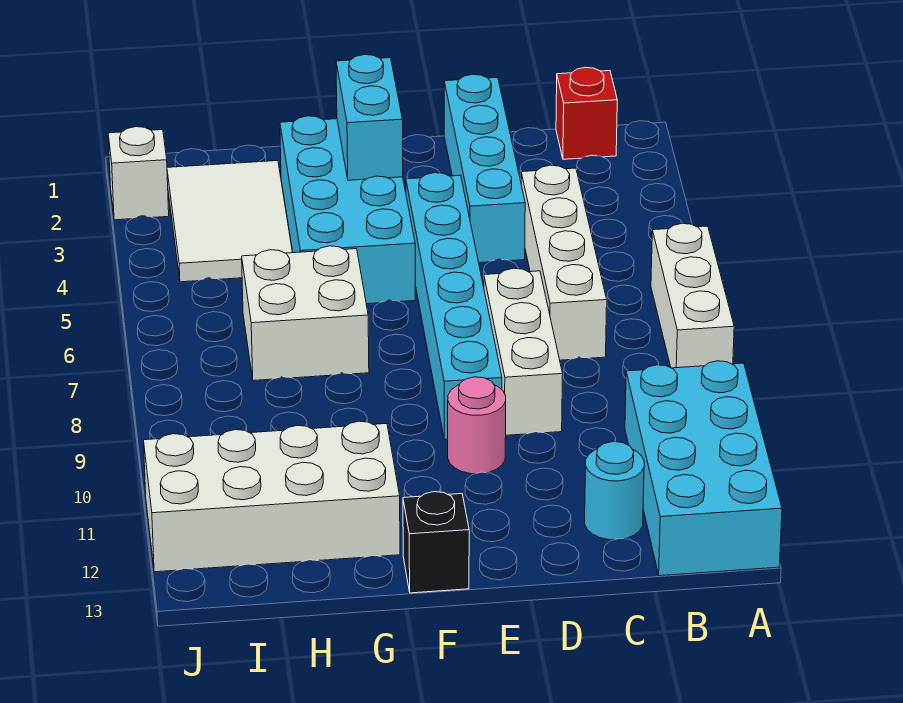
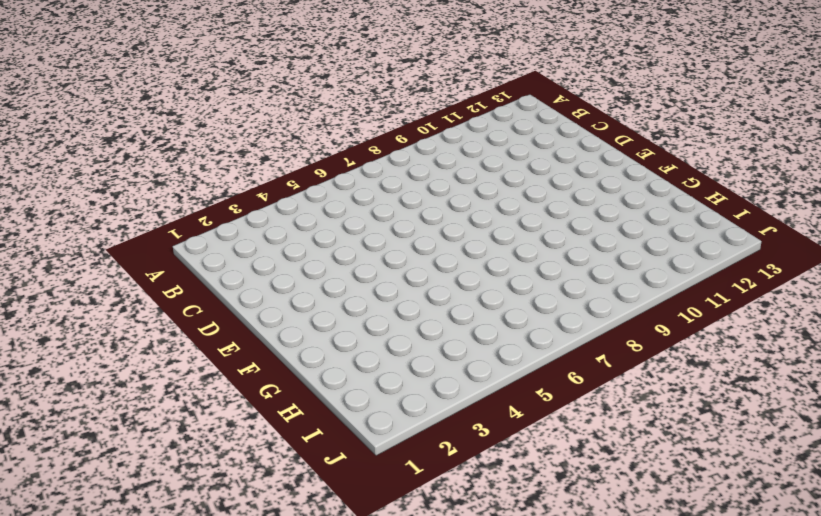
none -> white brick A6:A8 level 1
none -> cyan brick A10:B13 level 1
none -> red brick B1 level 1

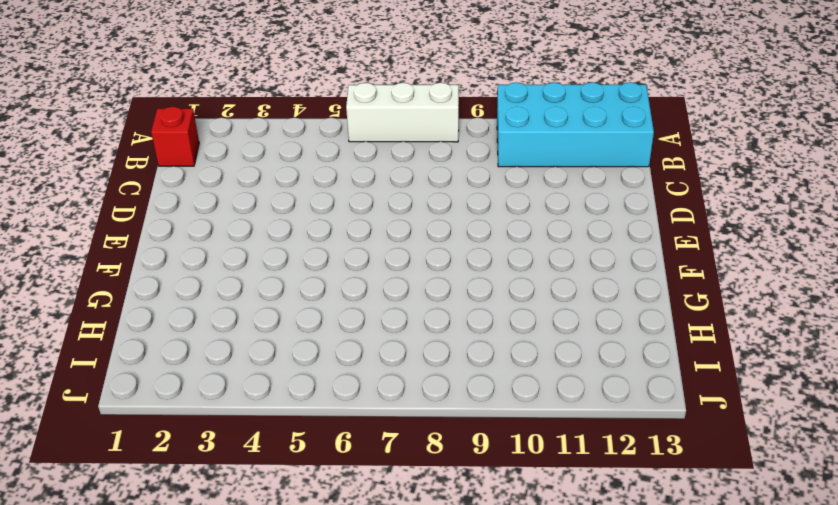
none -> white brick C4:C7 level 1
none -> cyan round brick C12 level 1
none -> cyan brick D1:D4 level 1

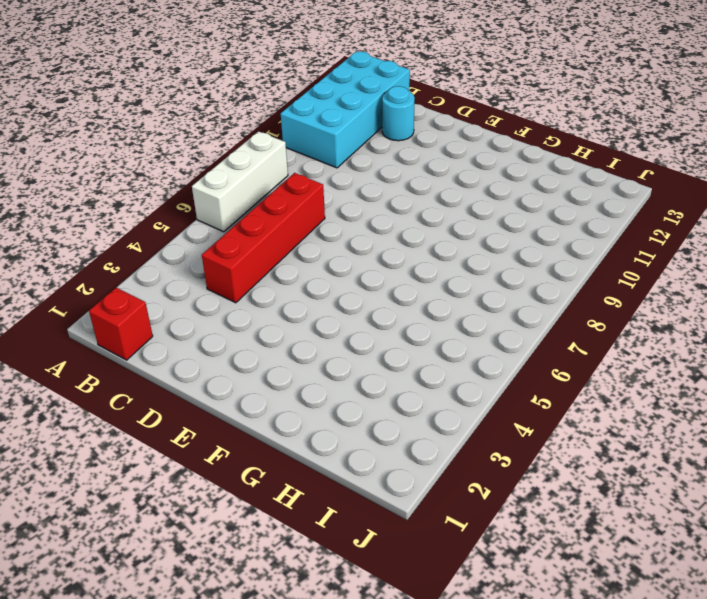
red brick C4:C7 level 1 -> white brick C4:C7 level 1
none -> cyan brick D1:D4 level 1
none -> white brick D7:D9 level 1
none -> cyan brick E4:E9 level 1

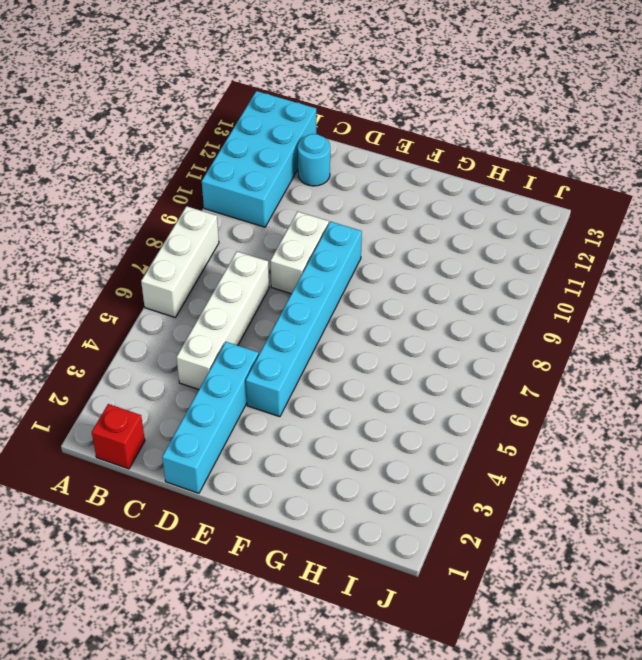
white brick D8:D9 level 1 -> white brick D7:D9 level 1
none -> pink round brick E10 level 1
none -> cyan brick F2:G5 level 1
none -> black brick F13 level 1

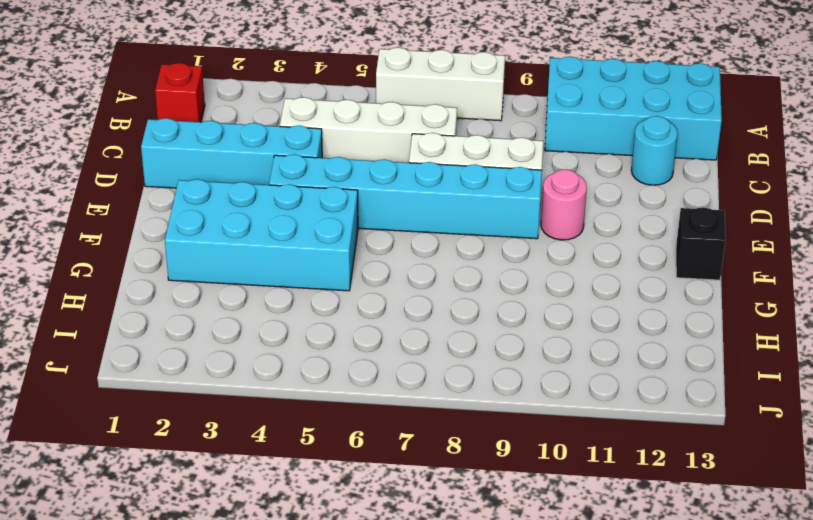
none -> white brick G6:H7 level 1
none -> white brick G11:J12 level 1
none -> white tile H2:I4 level 1

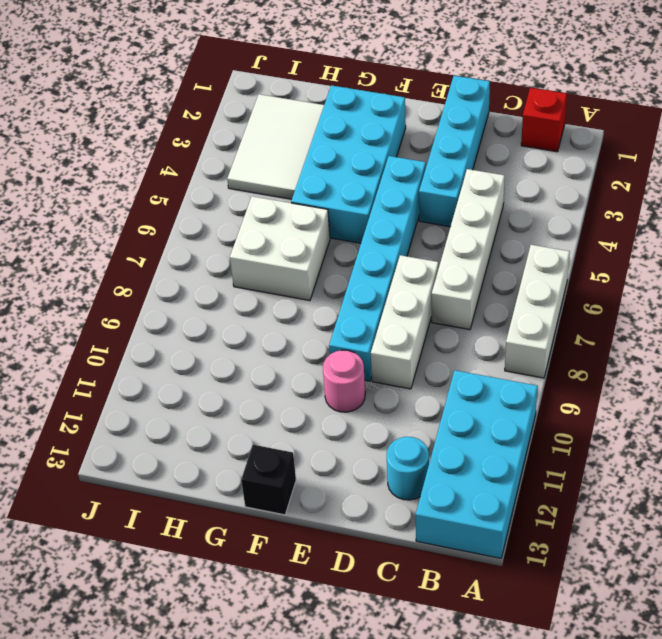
none -> white brick G11:J12 level 1
none -> white brick J2 level 1
none -> cyan brick F2:F3 level 2

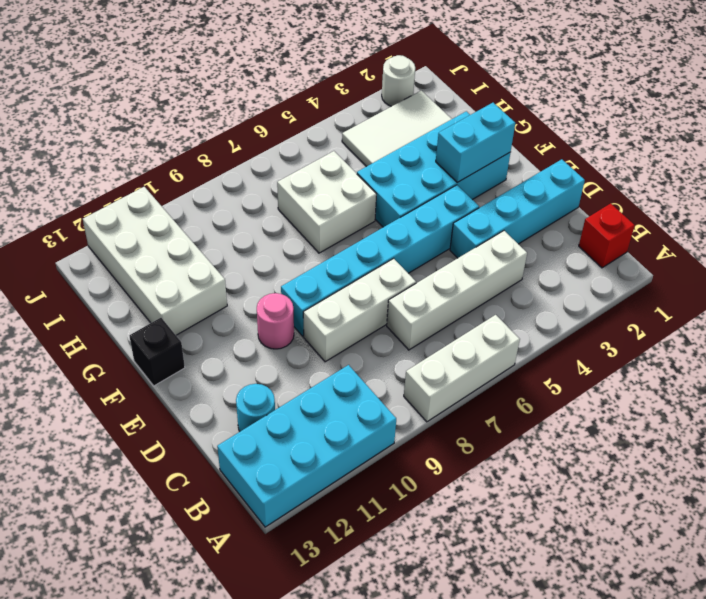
white round brick J2 level 1 -> white brick J2 level 1

